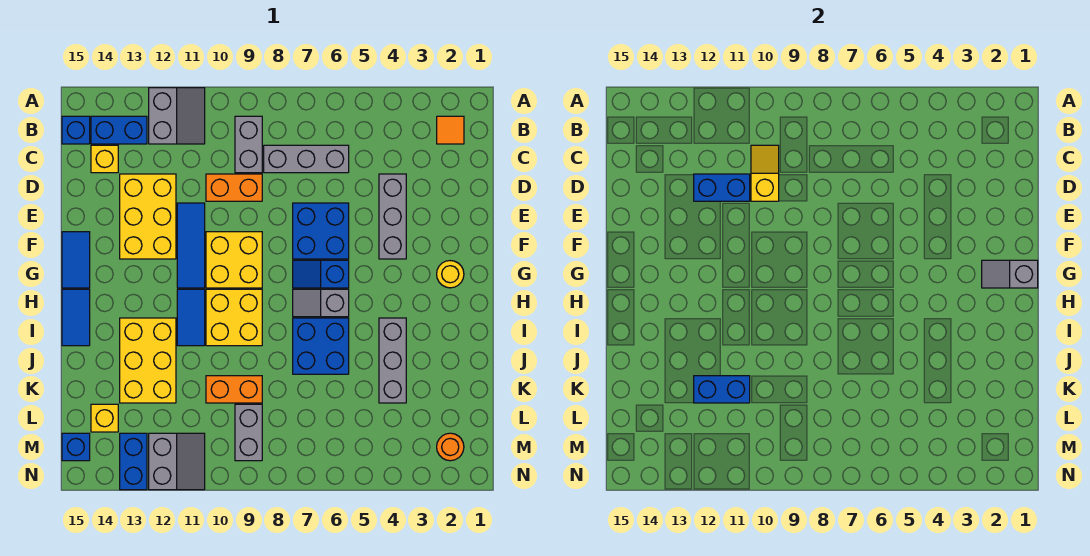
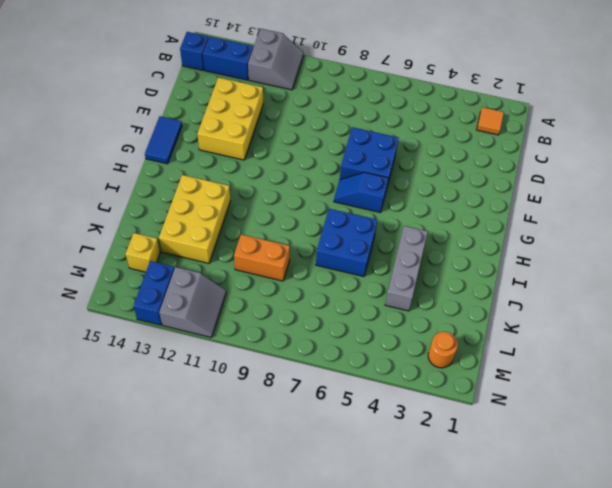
none -> grey brick B9:C9 level 1
none -> grey brick C6:C8 level 1
none -> yellow brick C14 level 1
none -> grey brick D4:F4 level 1

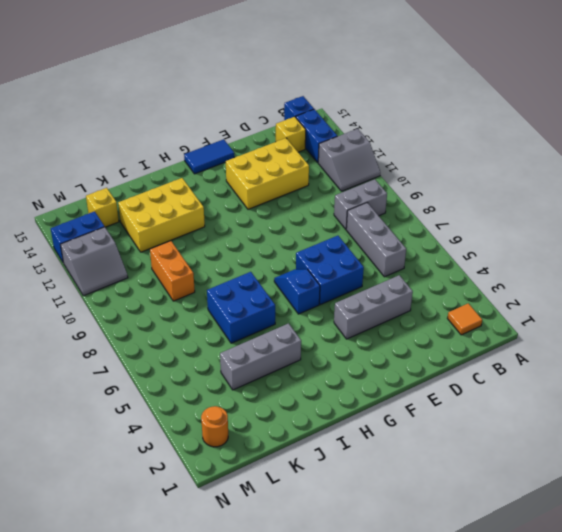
none -> orange brick D9:D10 level 1
none -> blue tile E11:G11 level 1
none -> yellow brick F9:G10 level 1
none -> yellow round brick G2 level 1

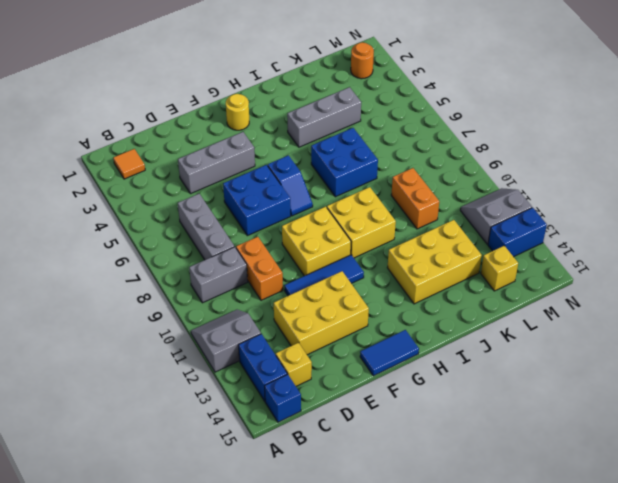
none -> grey slope H6:H7 level 1 top 6
none -> blue tile H11:I11 level 1
none -> blue tile H15:I15 level 1
none -> grey brick L9:M9 level 1

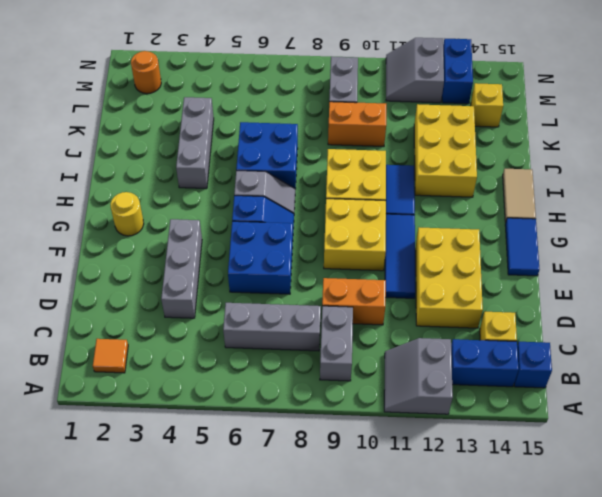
tan tile H15:I15 level 1 -> blue tile H15:I15 level 1
none -> blue brick M15 level 1
none -> yellow slope C10:D10 level 2 top D
none -> blue brick D11:D12 level 2
none -> grey slope G1:G2 level 2 top 1

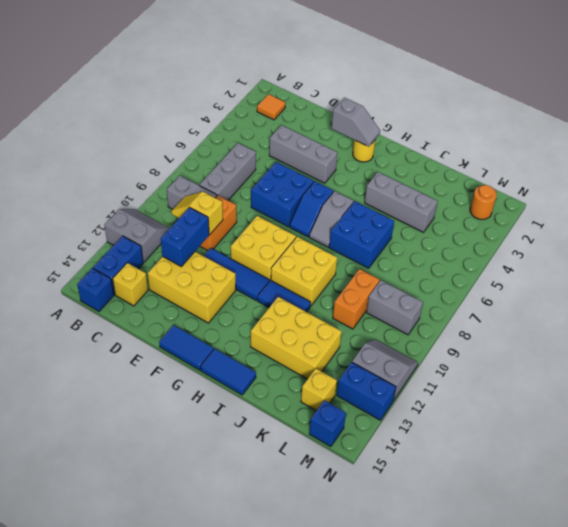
grey slope F2:G2 level 2 top F -> grey slope G1:G2 level 2 top 1
none -> blue brick K11:K12 level 2

